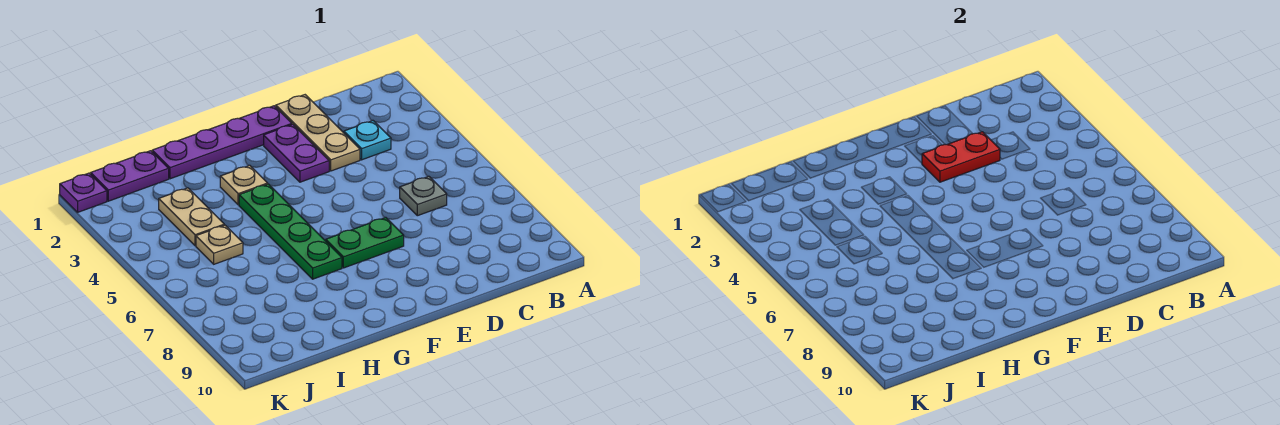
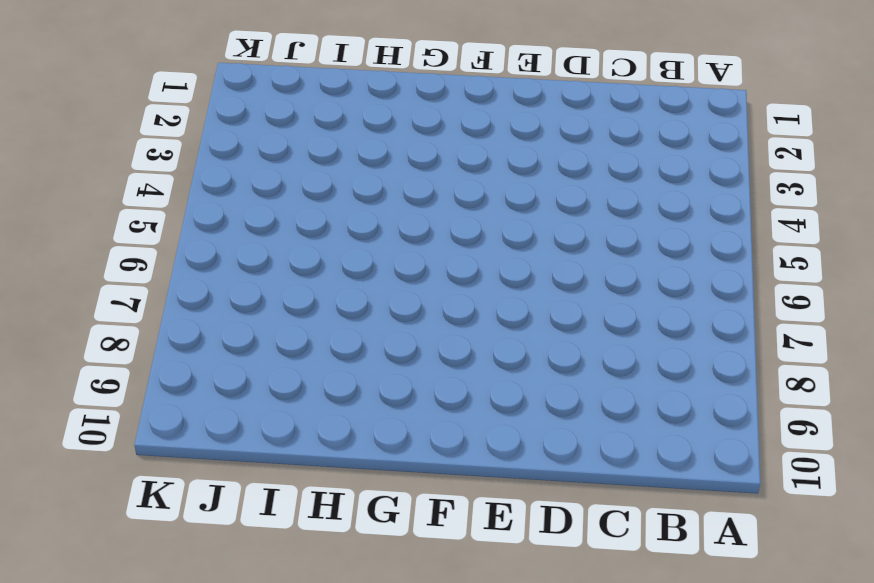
none -> cyan plate C3 level 1
none -> grey plate C6 level 1
none -> tan plate D1:D3 level 1

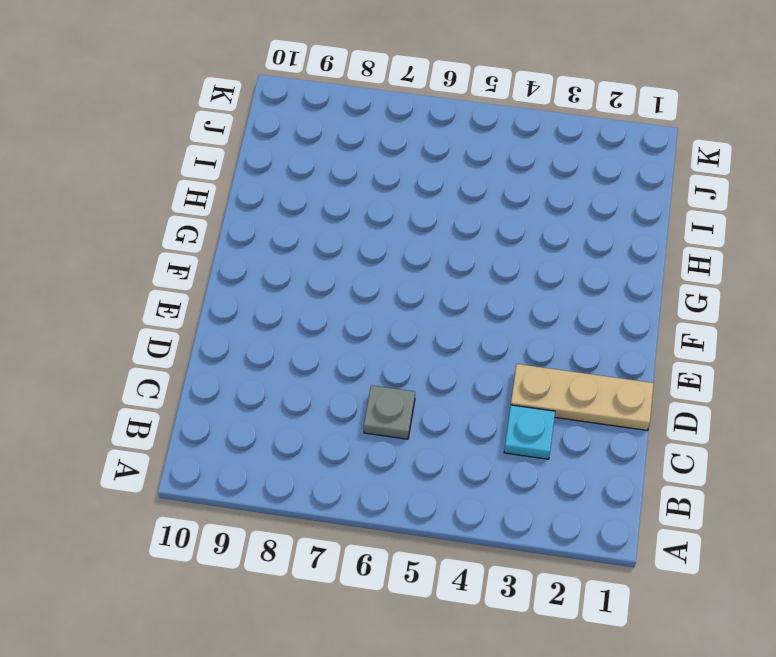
none -> purple plate E1:H1 level 1
none -> purple plate E2:E3 level 1
none -> green plate E7:F7 level 1

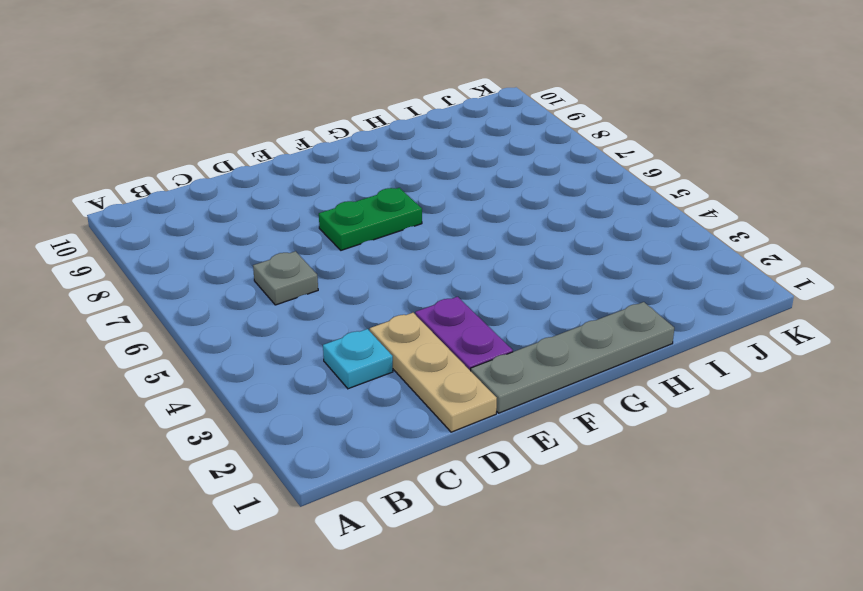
grey plate E1:H1 level 1 -> purple plate E1:H1 level 1
none -> tan plate G3 level 1
none -> green plate G4:G7 level 1
none -> purple plate I1:J1 level 1

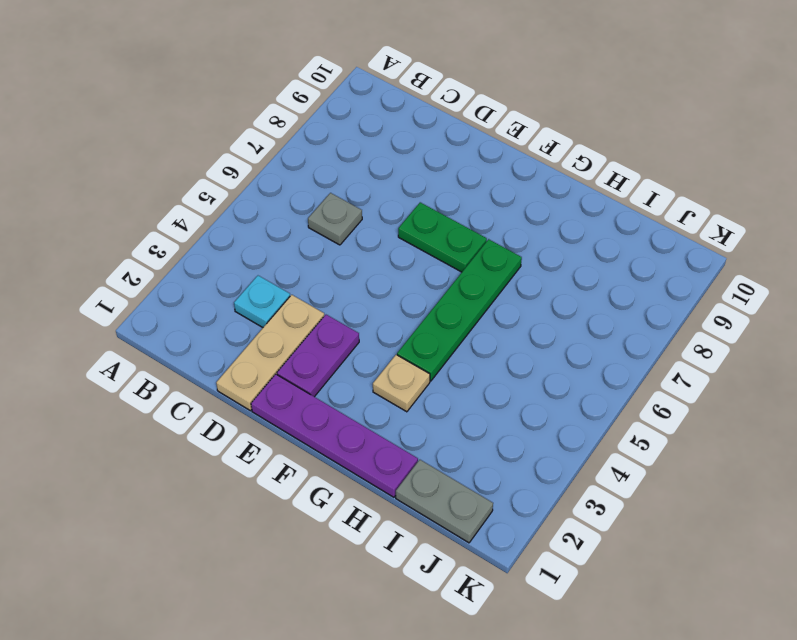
grey plate I1:J1 level 1 -> purple plate I1:J1 level 1
none -> tan plate I3:I4 level 1
none -> tan plate I5 level 1
none -> purple plate K1 level 1

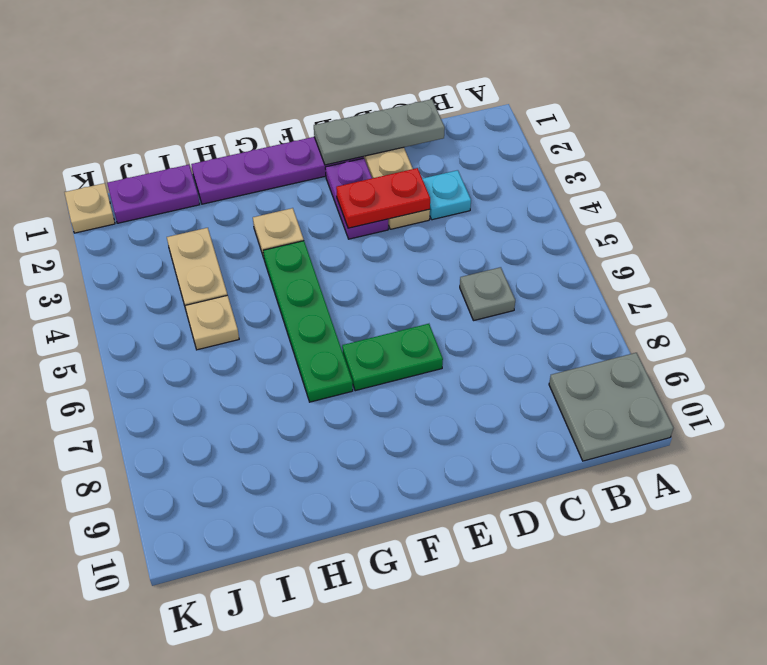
grey plate A9:B10 level 1 -> none
grey plate C1:E1 level 2 -> none
tan plate K1 level 1 -> purple plate K1 level 1

